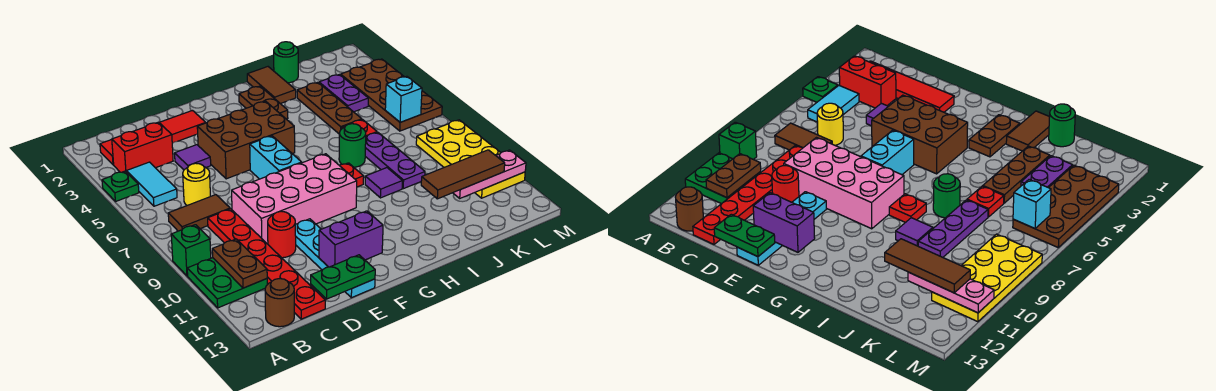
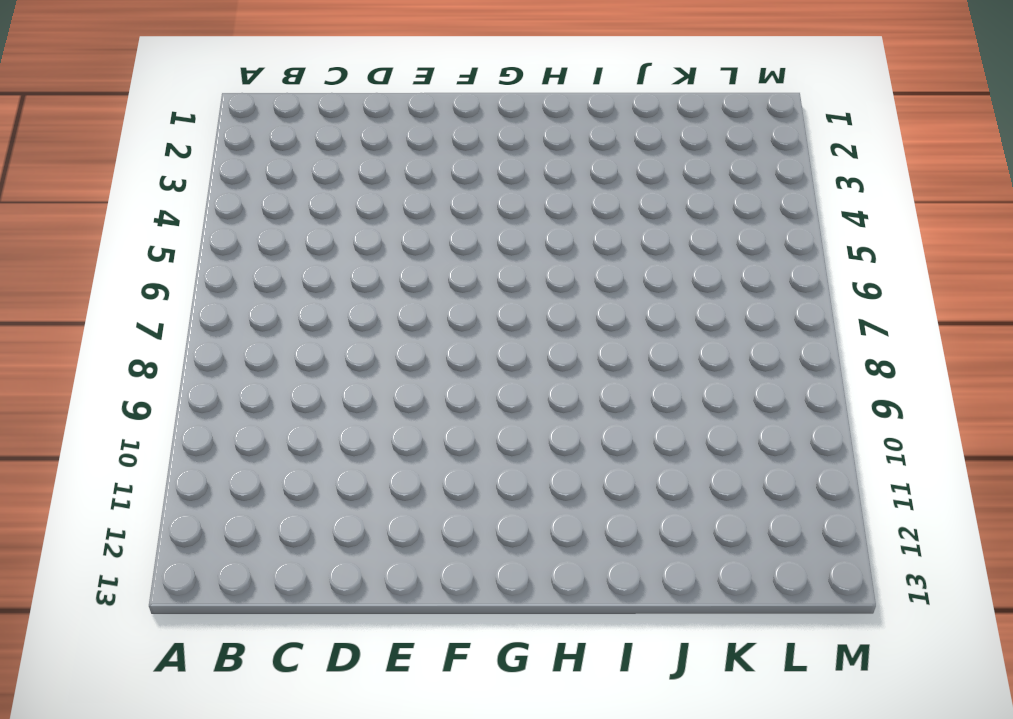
none -> green plate A4 level 1
none -> green brick A9 level 1
none -> green plate A10:B11 level 1
none -> red tile B2:E2 level 1

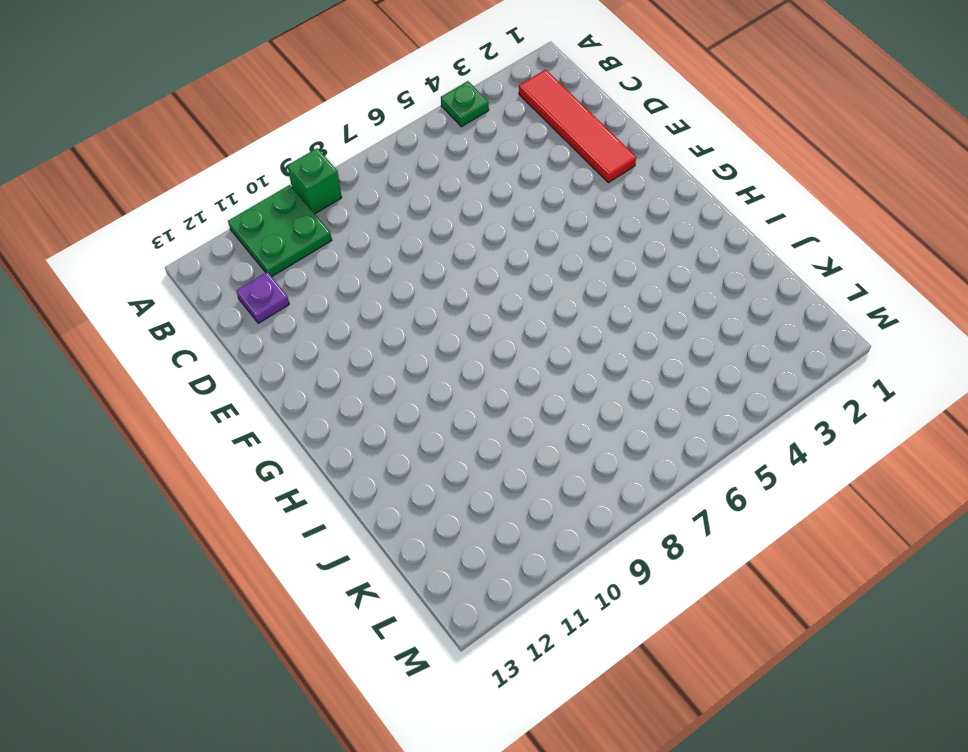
purple plate C12 level 1 -> red plate C8:C13 level 1
none -> red brick B3:C3 level 1
none -> cyan tile B4:B5 level 1
none -> brown tile B7:C7 level 1
none -> brown round brick B13 level 1

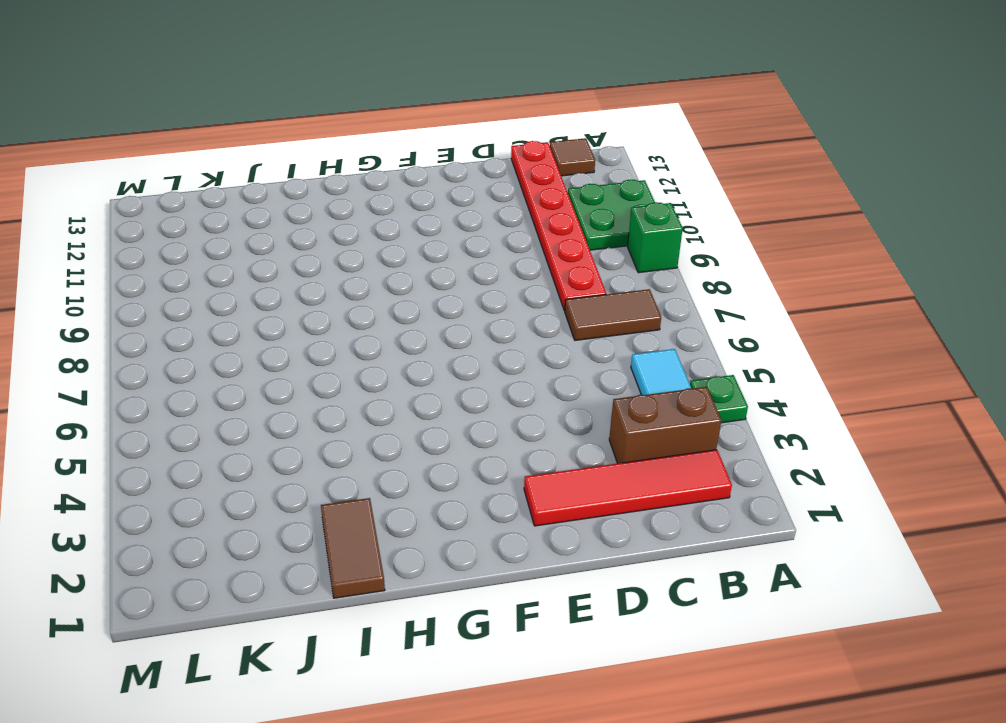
brown brick B3:C3 level 1 -> red brick B3:C3 level 1
brown tile B13 level 1 -> brown round brick B13 level 1
none -> yellow round brick C6 level 1
none -> purple tile D4 level 1
none -> pink brick D8:G9 level 1
none -> red round brick D10 level 1

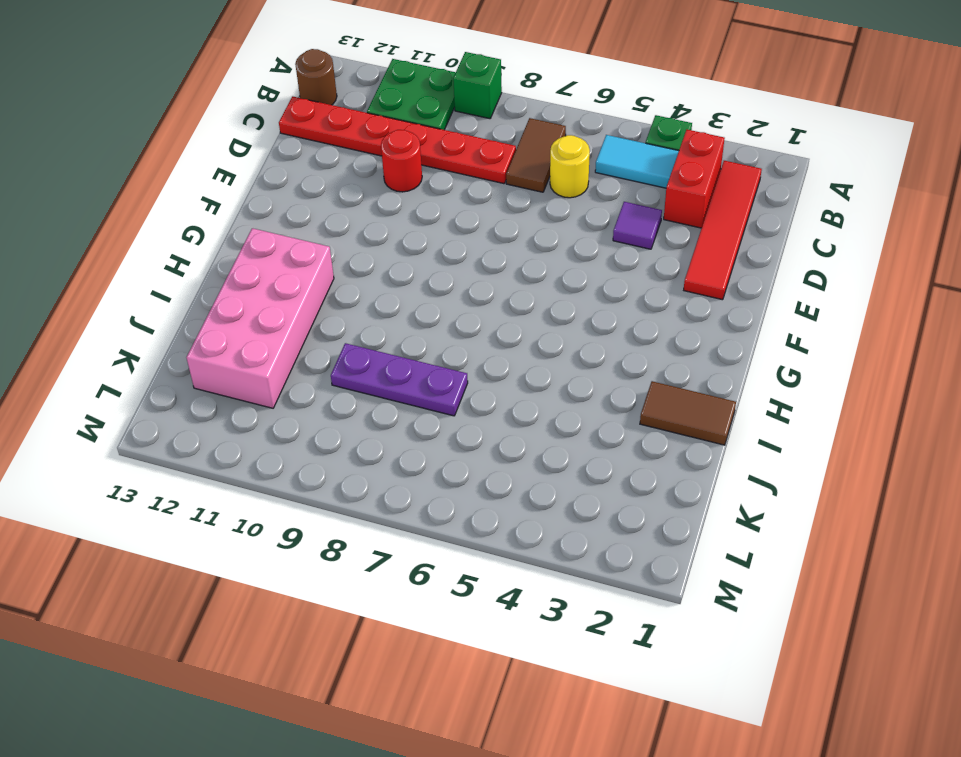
pink brick H11:K12 level 1 -> pink brick D8:G9 level 1
none -> brown brick E4:G5 level 1
none -> cyan plate E10:E13 level 1
none -> cyan brick F6:F7 level 1
none -> brown plate H2:H3 level 1

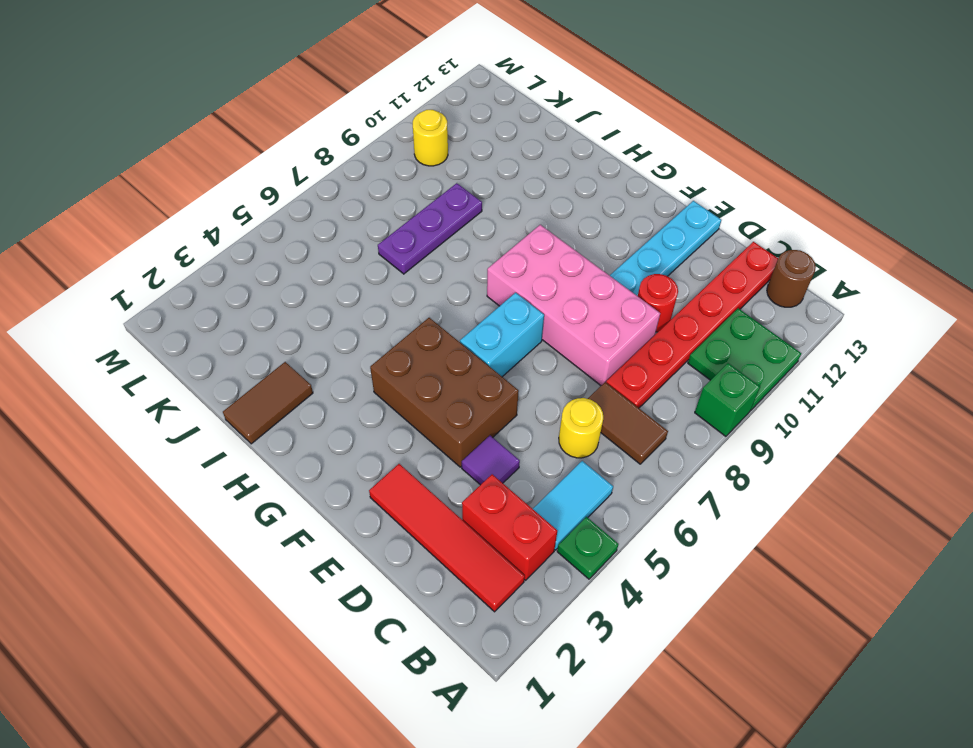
yellow round brick L10 level 1 -> yellow plate L8:M11 level 1
none -> brown plate H2:H3 level 1
none -> red plate H8 level 1
none -> green round brick I7 level 1
none -> purple tile I9 level 1

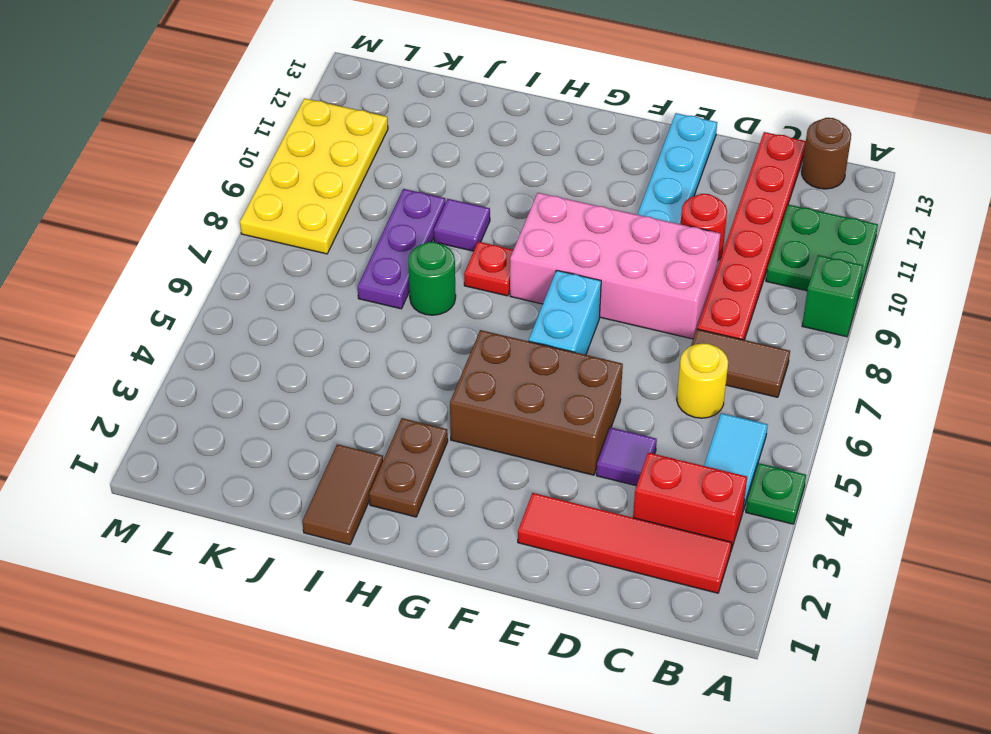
none -> green round brick J1 level 1
none -> brown plate J3:J5 level 1
none -> red plate J6 level 1
none -> purple plate K3:K4 level 1

